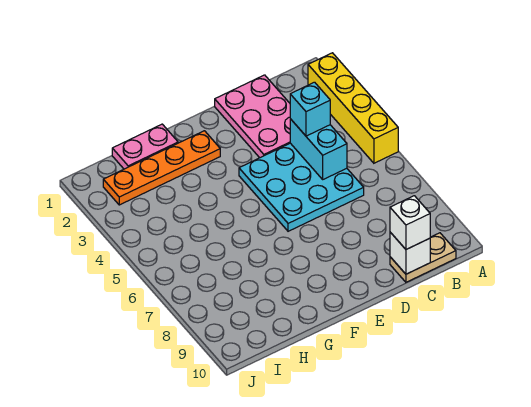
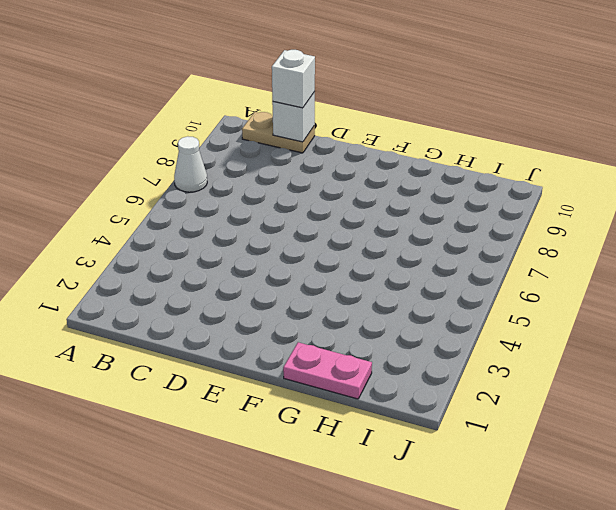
white cone A7 level 1 -> none
none -> yellow brick A2:A5 level 1
none -> pink plate C1:D3 level 1

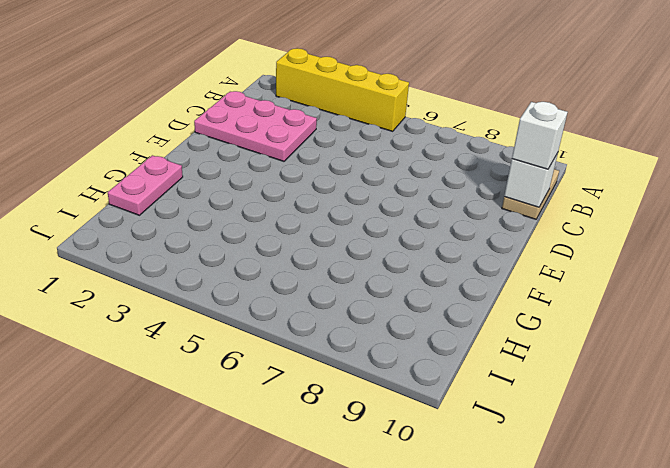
none -> cyan plate C4:E6 level 1
none -> orange plate F2:I2 level 1

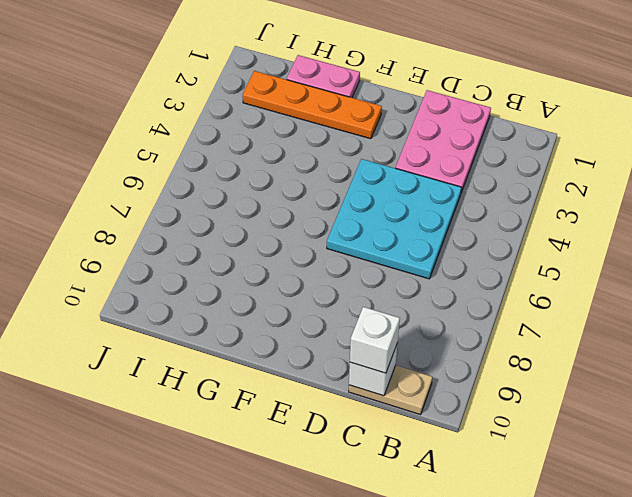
none -> yellow brick A2:A5 level 1
none -> cyan brick C4:C5 level 2

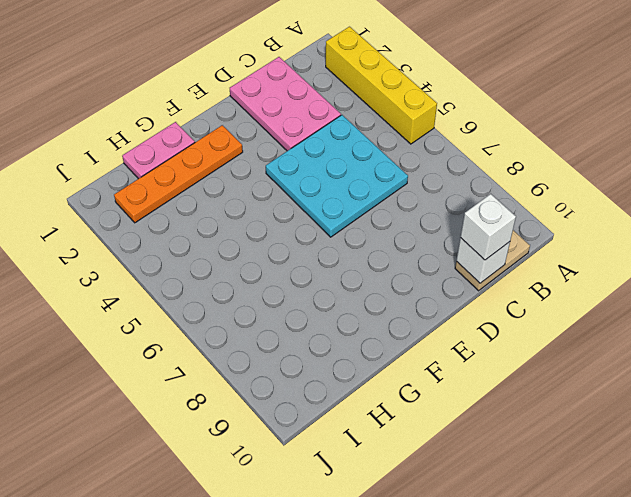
none -> cyan brick C4:C5 level 2
none -> cyan brick C4 level 3

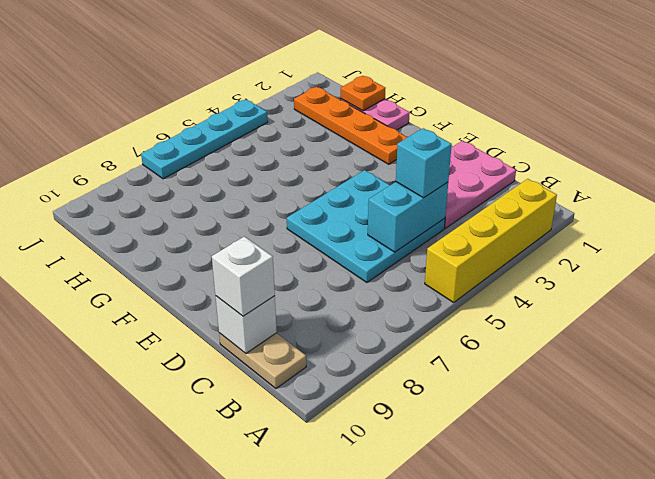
orange plate H1 level 2 -> none
cyan plate J4:J7 level 1 -> none

